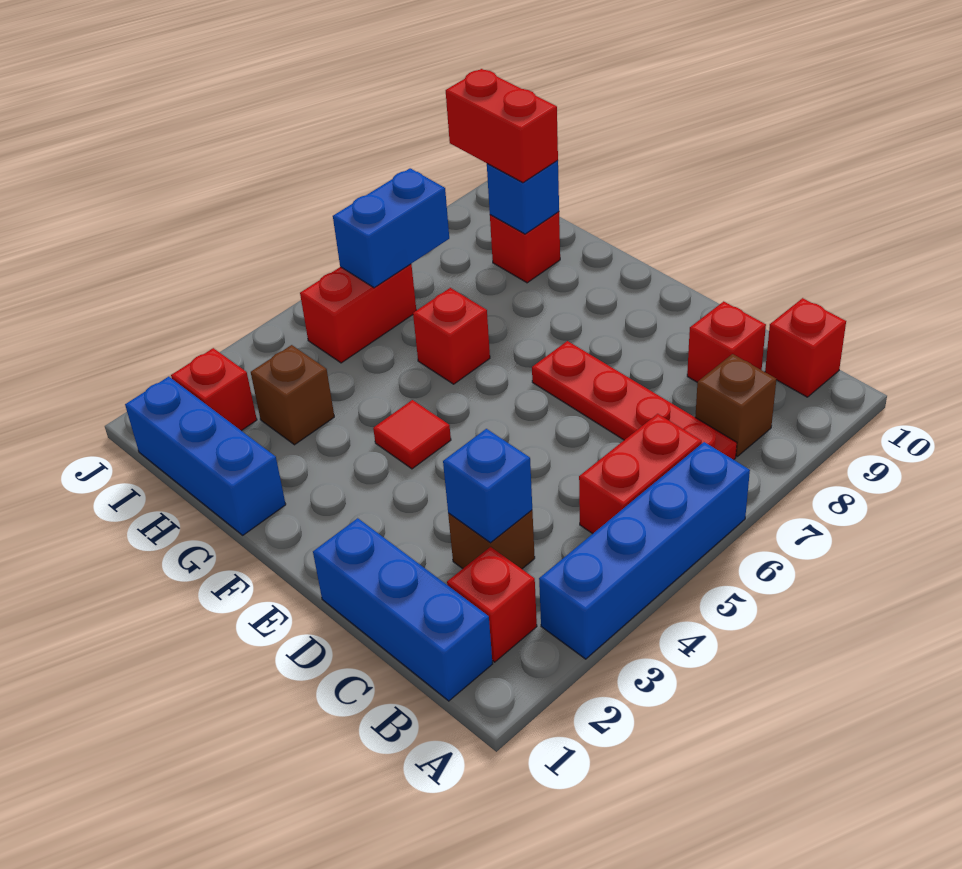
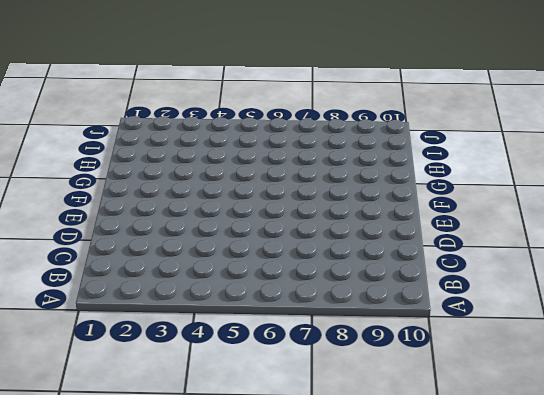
none -> blue brick A3:A6 level 1
none -> blue brick B1:D1 level 1
none -> red brick B2 level 1

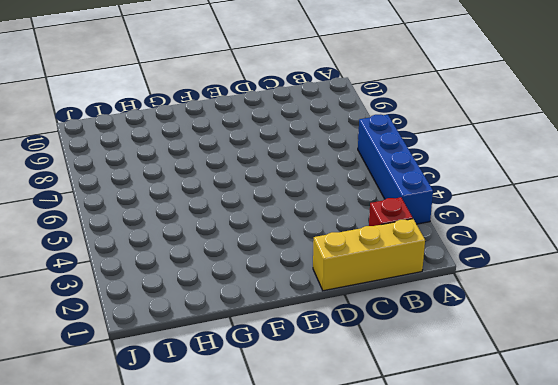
yellow brick B1:D1 level 1 -> blue brick B1:D1 level 1
none -> red brick B5:B6 level 1
none -> red plate B7:E7 level 1
none -> brown brick B8 level 1

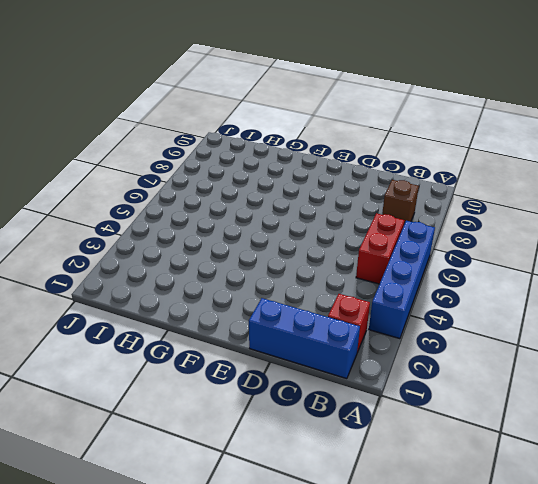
none -> red plate B7:E7 level 1
none -> red brick B10 level 1
none -> brown brick C3 level 1

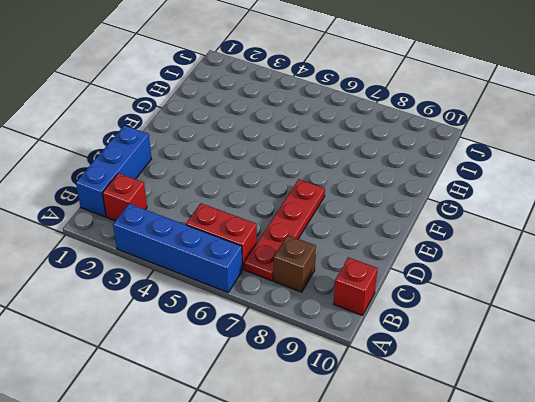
none -> brown brick C3 level 1
none -> red brick C9 level 1
none -> red tile F4 level 1

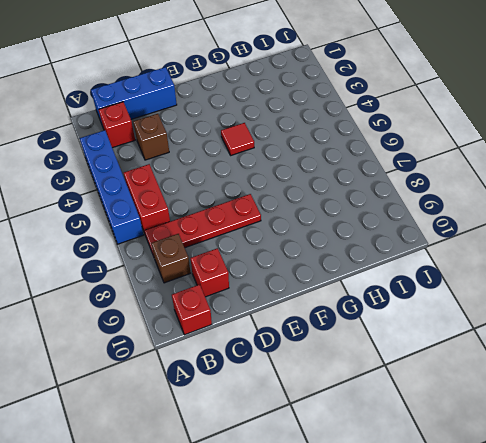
none -> blue brick G1:I1 level 1
none -> red brick G6 level 1
none -> brown brick H3 level 1

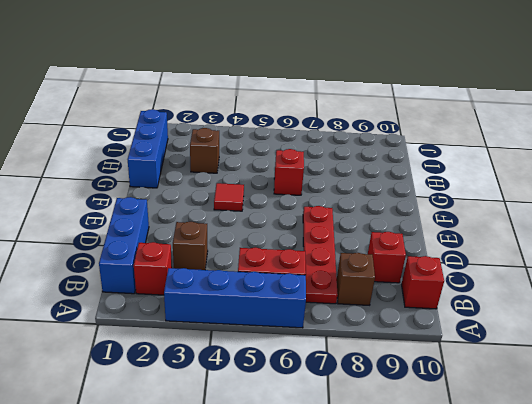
none -> red brick H9 level 1
none -> red brick I2 level 1
none -> red brick I5:I6 level 1

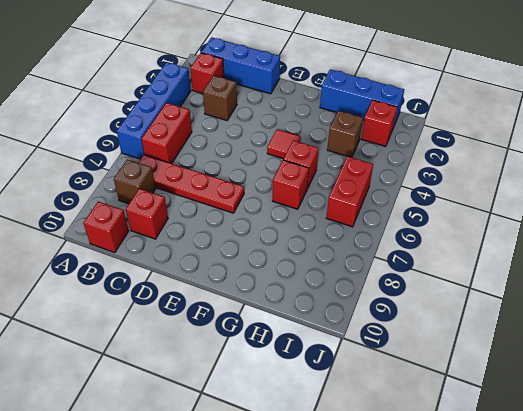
red brick G5 level 1 -> red brick H9 level 1
none -> blue brick C3 level 2
none -> blue brick H9 level 2
none -> blue brick I6:I7 level 2

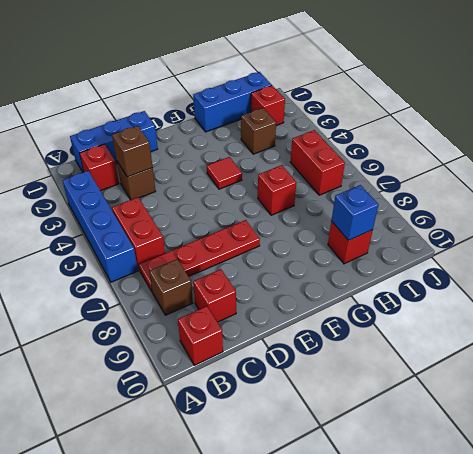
brown brick C3 level 2 -> blue brick C3 level 2
none -> blue brick I6:I7 level 2
none -> red brick H9:I9 level 3

